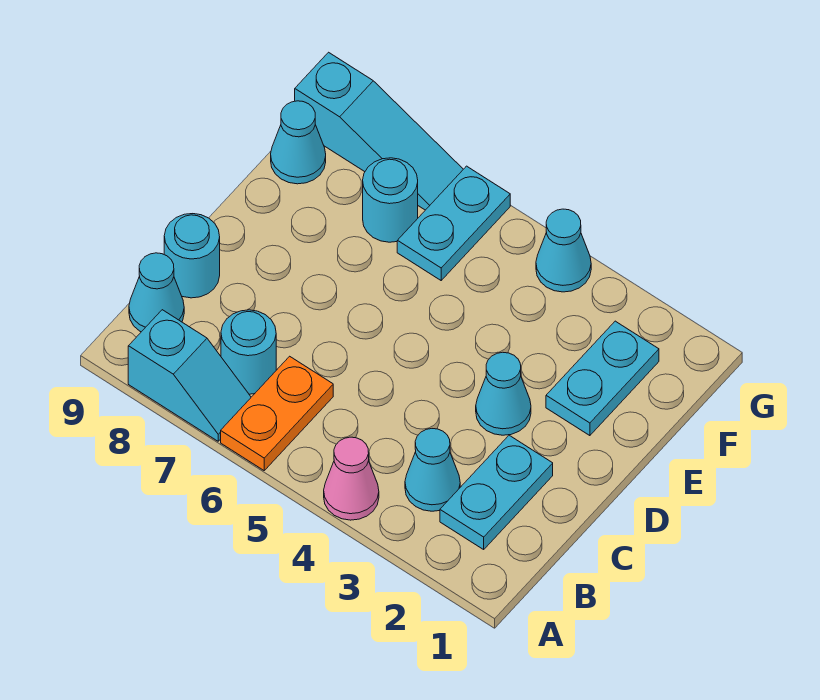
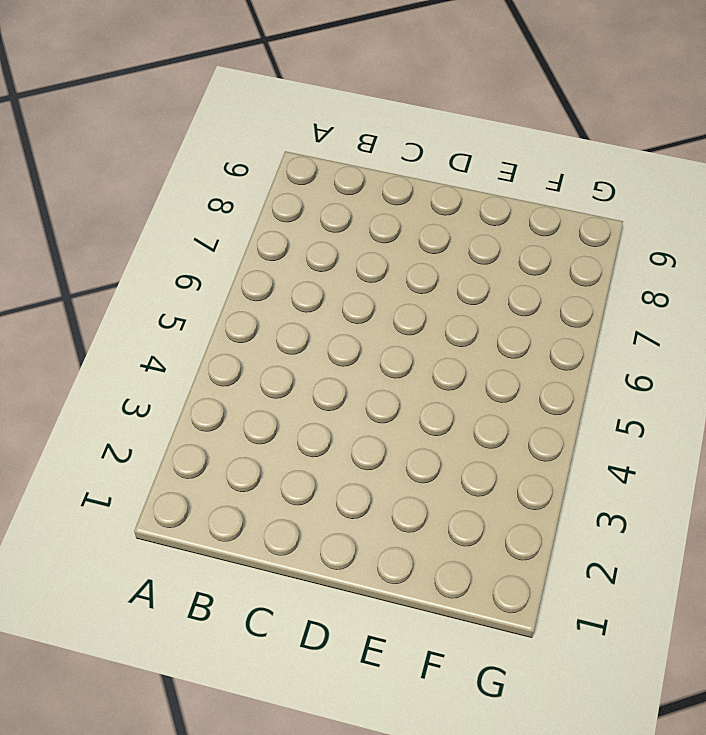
none -> pink cone A4 level 1
none -> orange plate A6:B6 level 1
none -> cyan slope A7:A8 level 1 top 8

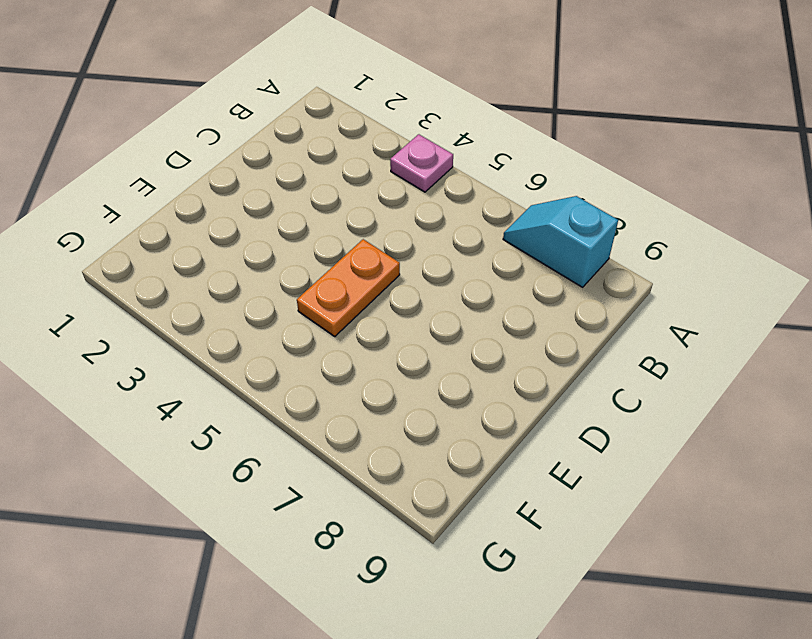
pink plate A4 level 1 -> pink cone A4 level 1
orange plate D5:E5 level 1 -> orange plate A6:B6 level 1
none -> cyan plate B2:C2 level 1
none -> cyan cone B3 level 1
none -> cyan round brick B7 level 1

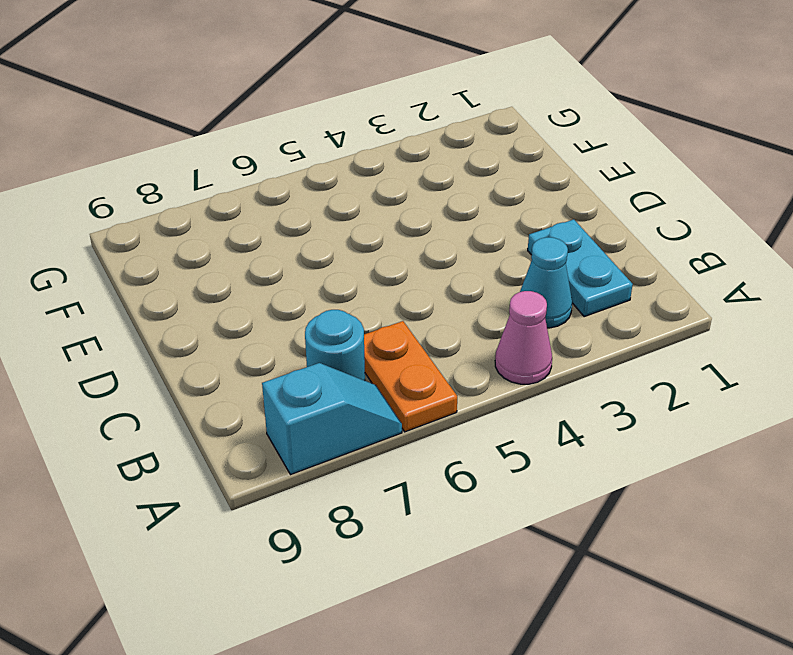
none -> cyan cone B9 level 1
none -> cyan round brick C9 level 1
none -> cyan cone D3 level 1

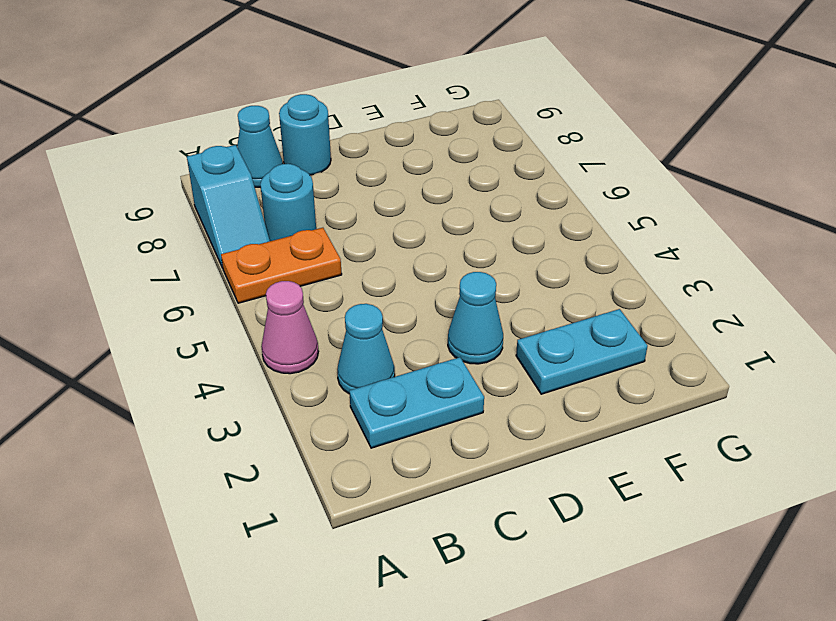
none -> cyan plate F6:G6 level 1
none -> cyan round brick F7 level 1
none -> cyan cone F9 level 1

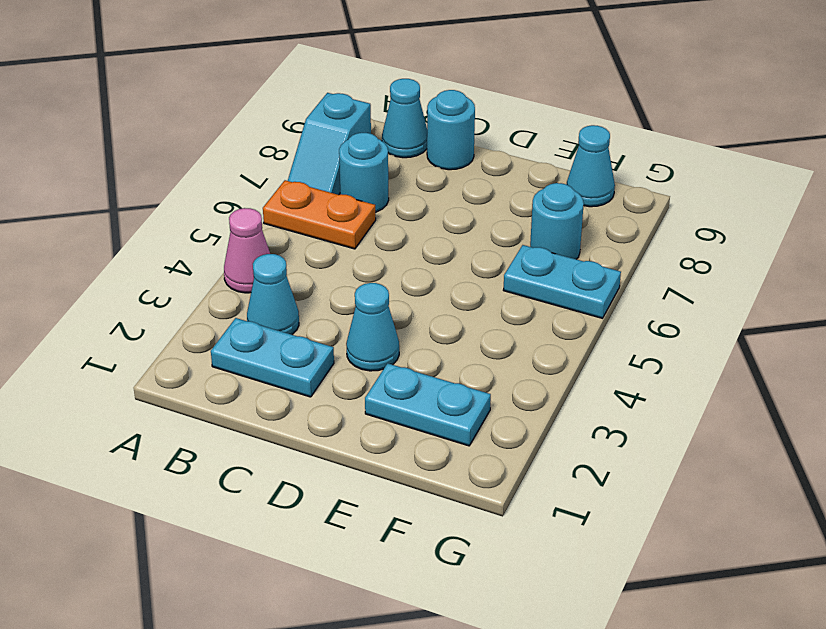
none -> cyan cone G4 level 1
none -> cyan slope G7:G9 level 1 top 9

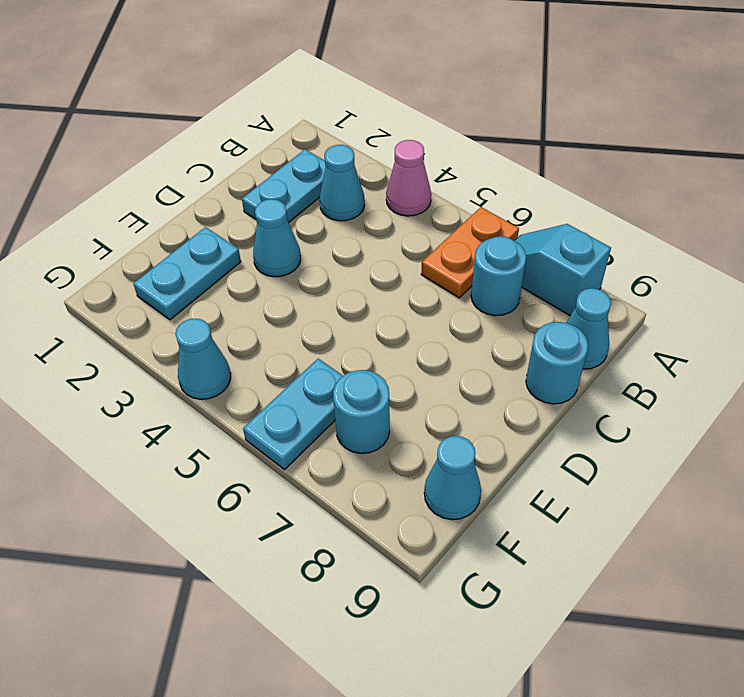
none -> cyan slope G7:G9 level 1 top 9

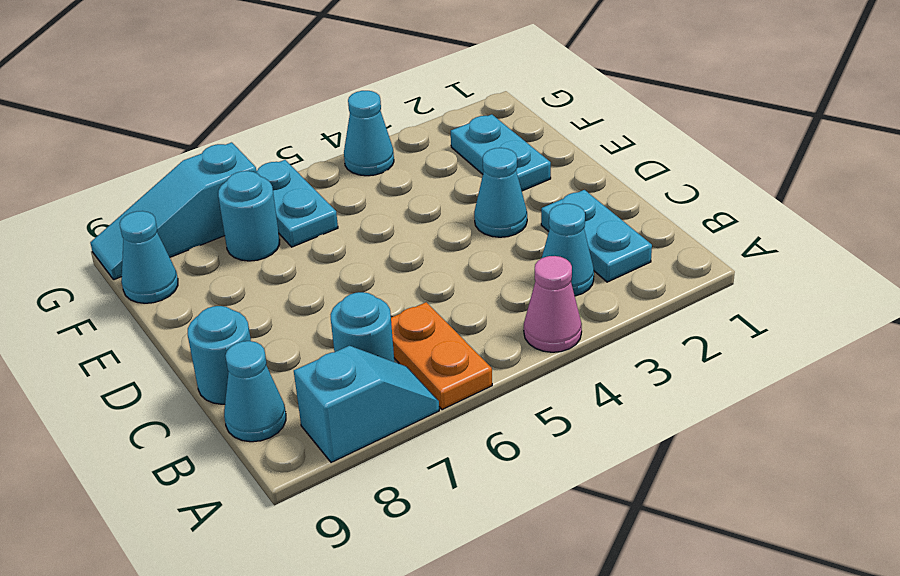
cyan slope G7:G9 level 1 top 7 -> cyan slope G7:G9 level 1 top 9

